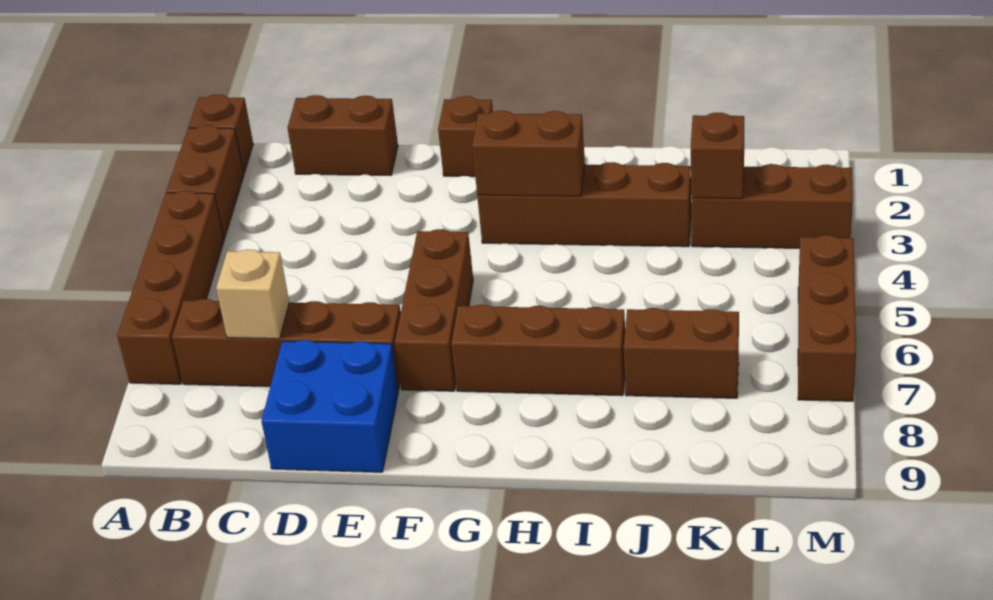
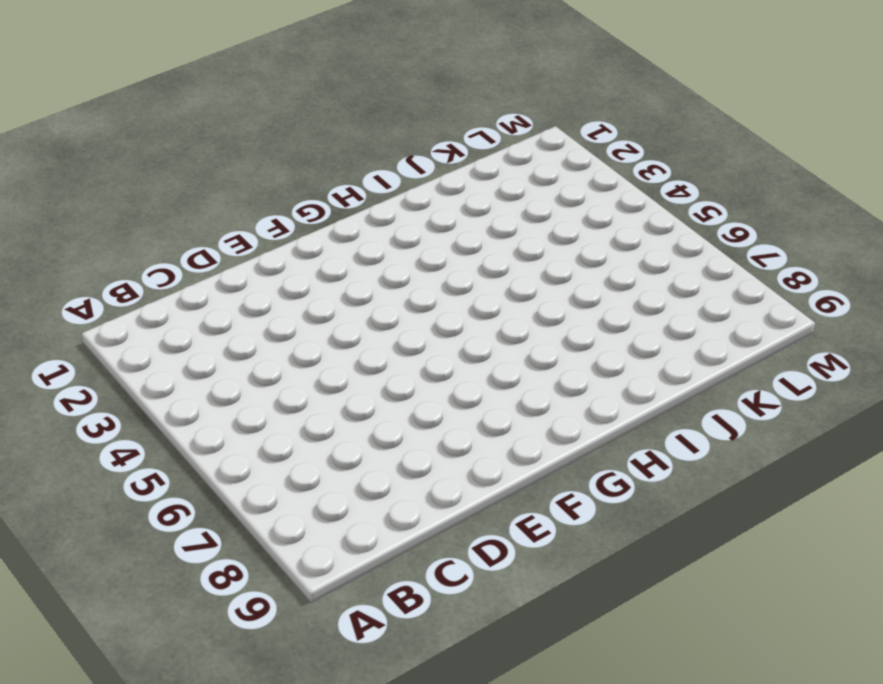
none -> brown brick A1 level 1
none -> brown brick A2:A3 level 1
none -> brown brick A4:A7 level 1

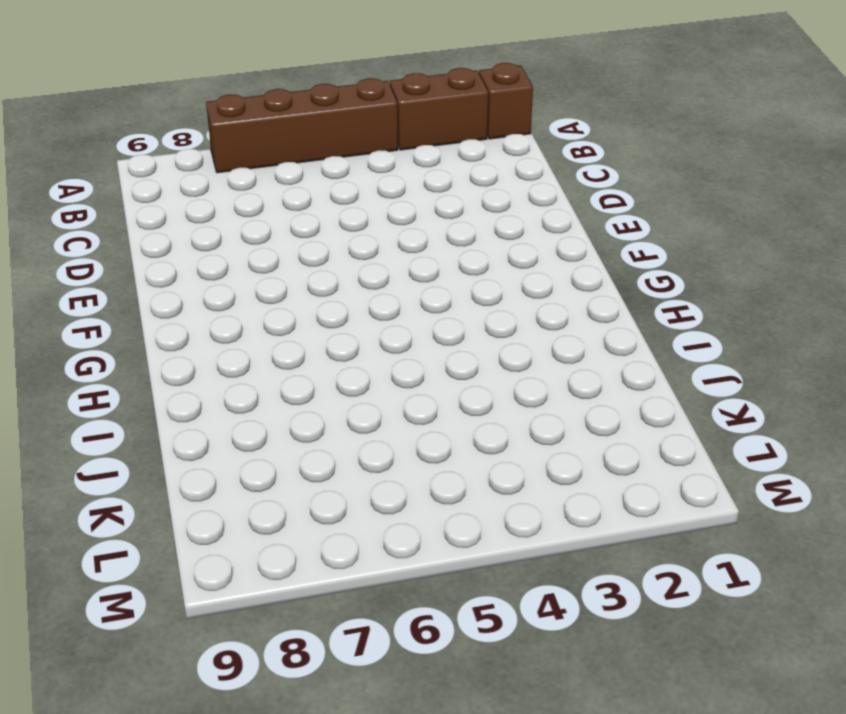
none -> brown brick B7:E7 level 1
none -> brown brick C1:D1 level 1
none -> blue brick D8:E9 level 1

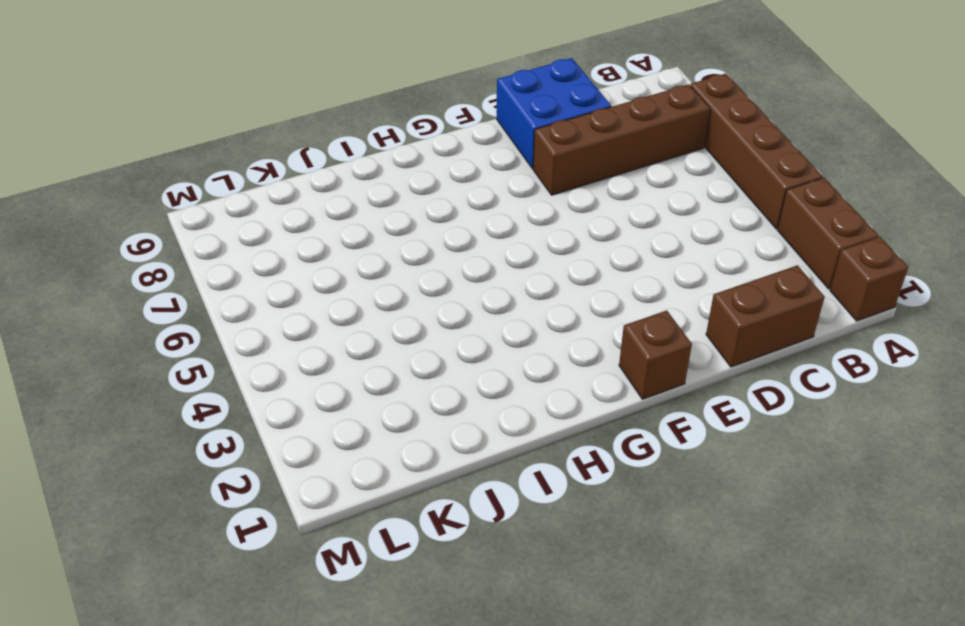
none -> brown brick F5:F7 level 1
none -> brown brick G3:J3 level 1
none -> brown brick G7:I7 level 1

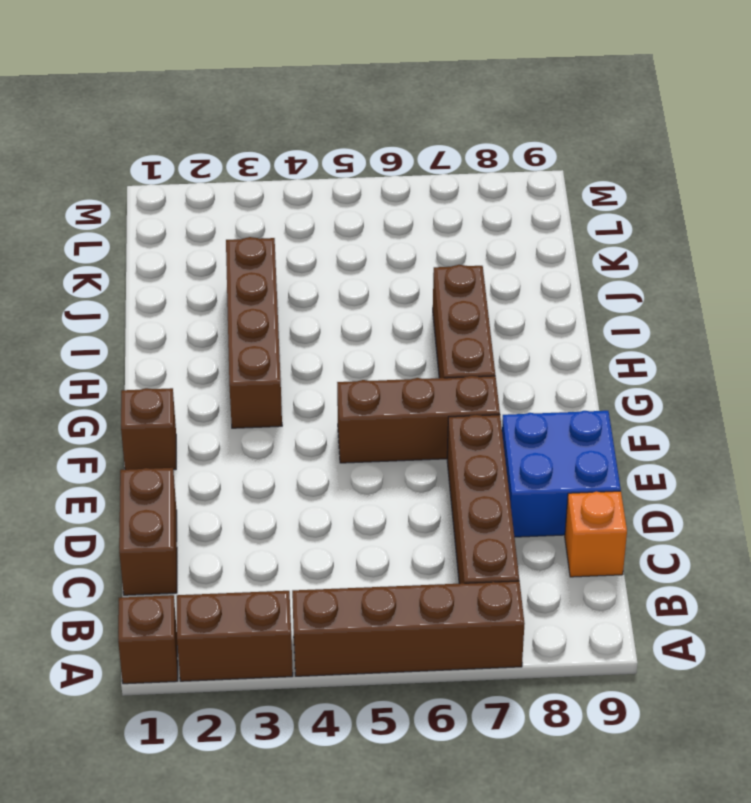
orange brick C9 level 1 -> none
none -> brown brick J7:K7 level 1
none -> brown brick K3:M3 level 1
none -> brown brick M5:M7 level 1

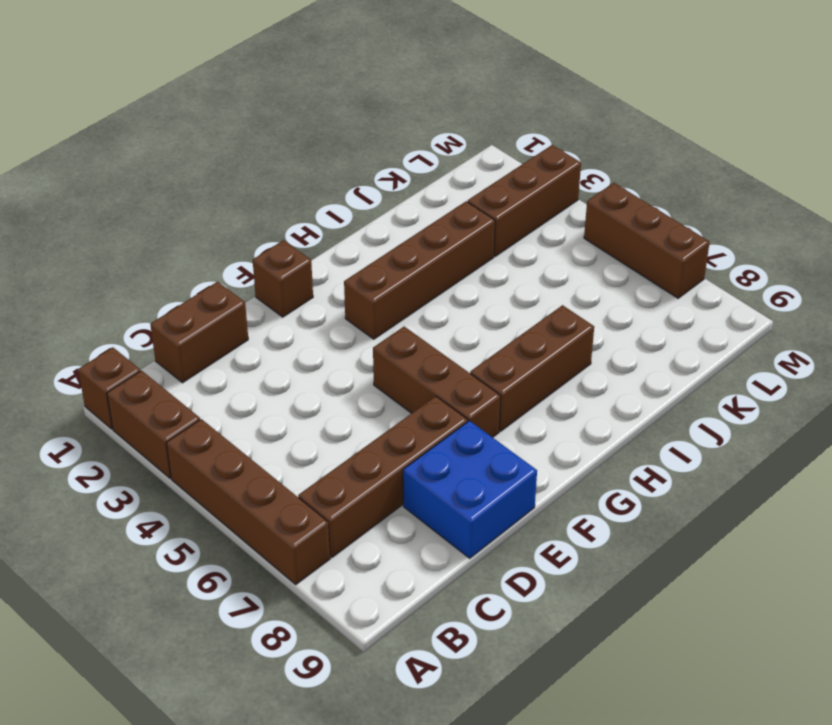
none -> brown brick J7:K7 level 1
none -> tan brick C7 level 2
none -> brown brick G3:H3 level 2

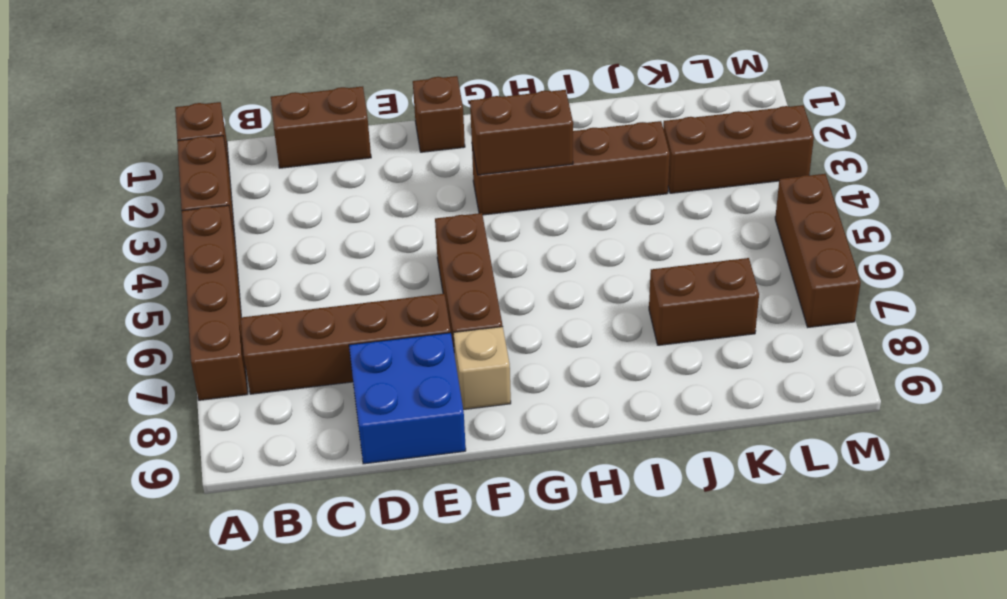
tan brick F8 level 1 -> tan brick C7 level 2
none -> brown brick G7:I7 level 1
none -> brown brick K3 level 2

